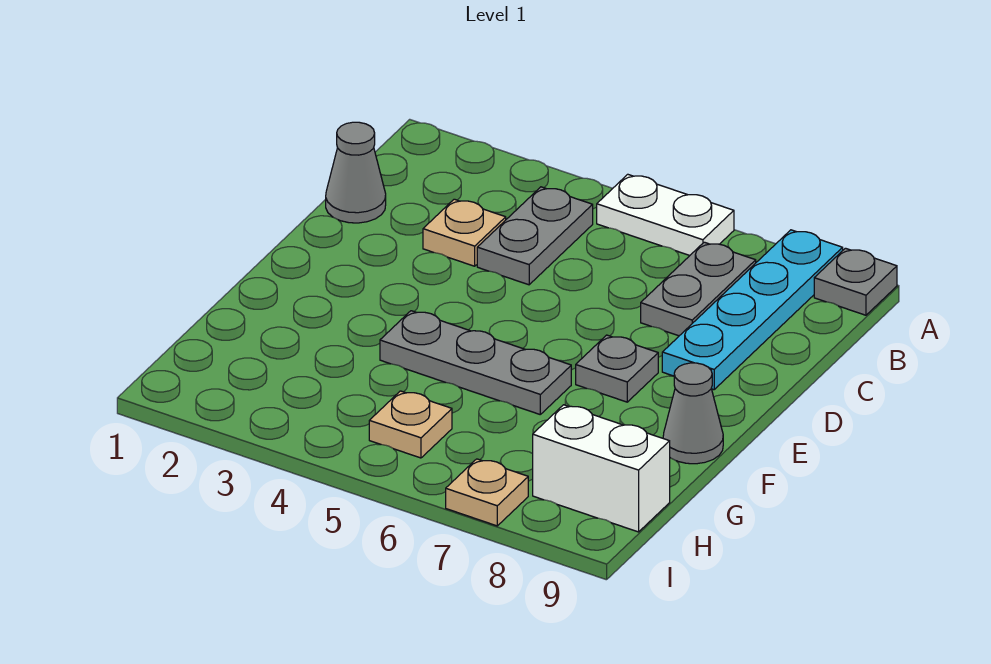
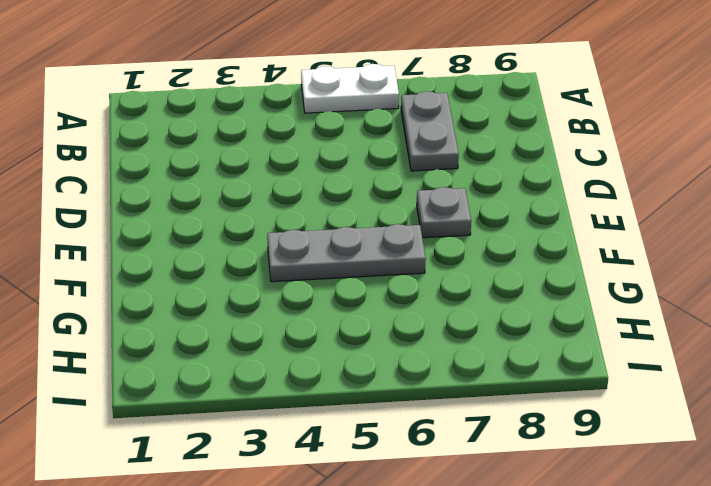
none -> cyan plate A8:D8 level 1
none -> grey plate A9 level 1
none -> grey plate B4:C4 level 1

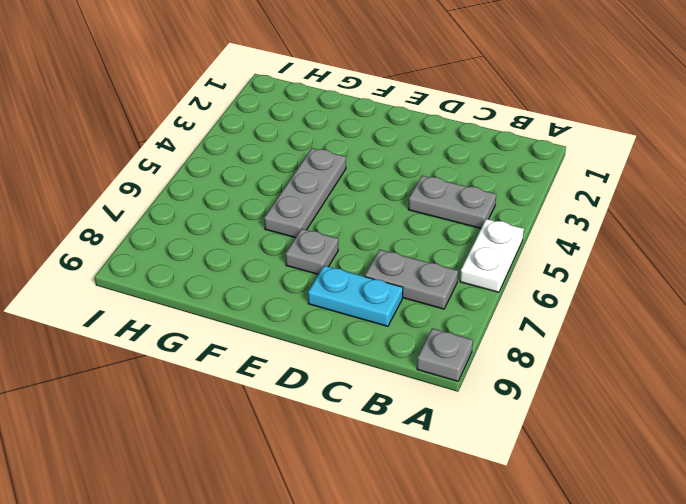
cyan plate C8:D8 level 1 -> cyan plate A8:D8 level 1
none -> grey cone C1 level 1
none -> tan plate C3 level 1
none -> grey cone F9 level 1

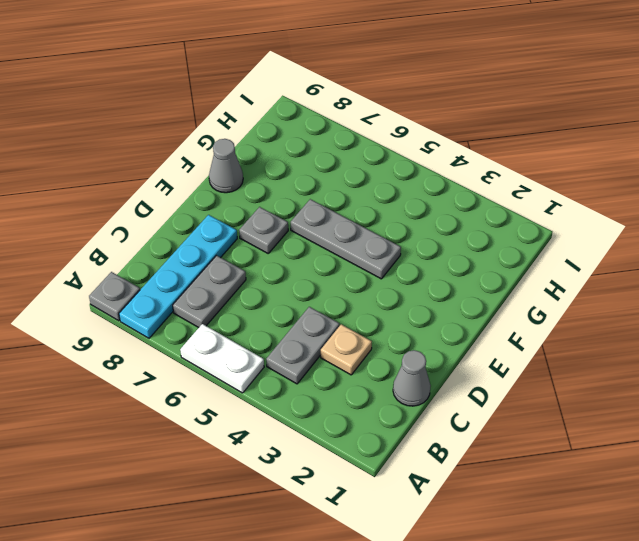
none -> tan plate H5 level 1
none -> white brick H8:H9 level 1
none -> tan plate I7 level 1

